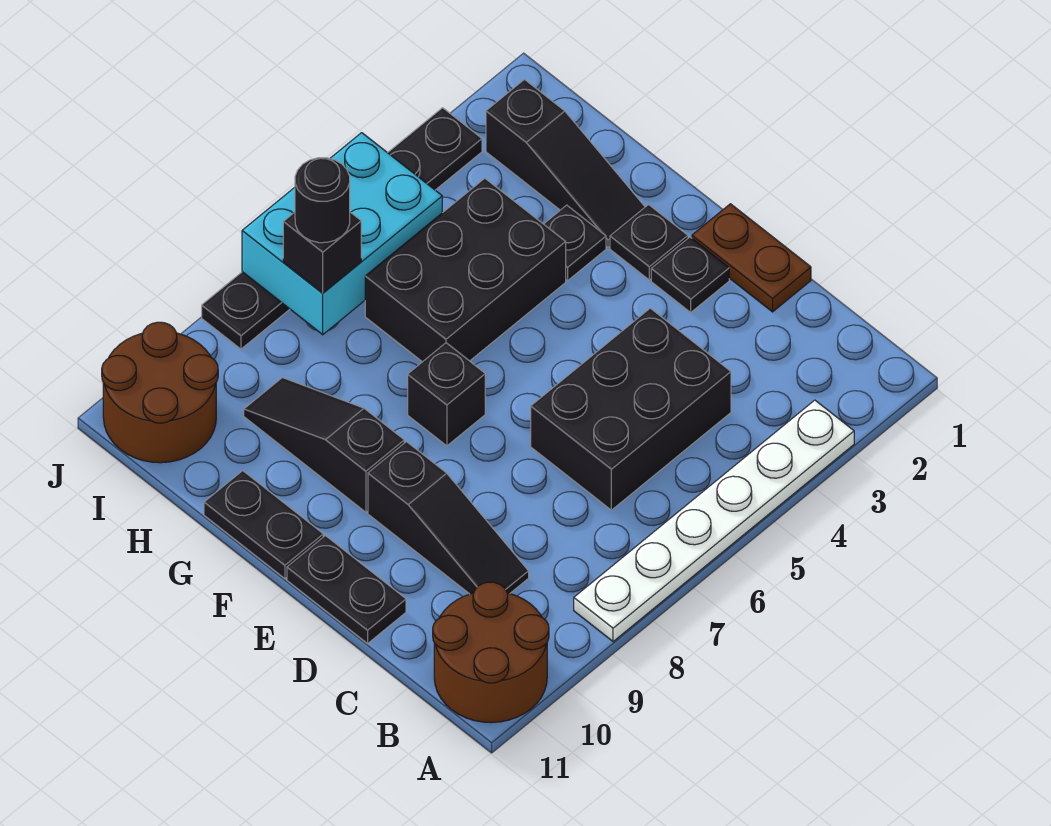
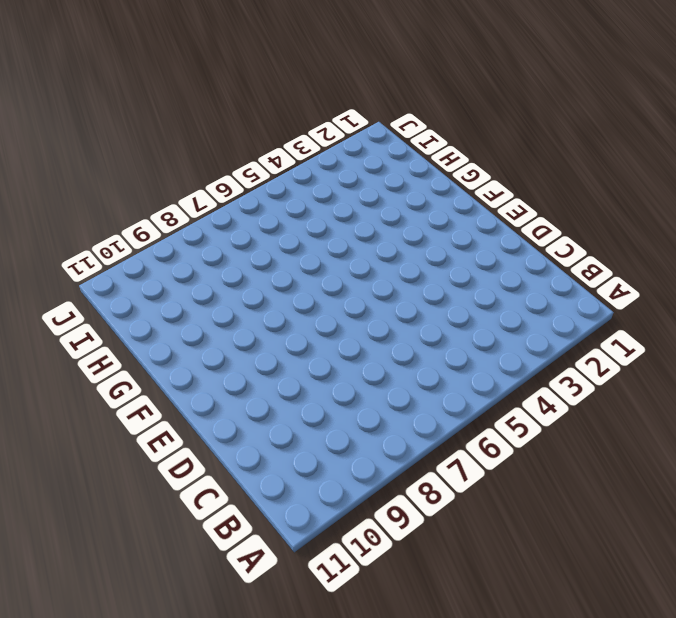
none -> white plate A3:A8 level 1
none -> brown round brick A10:B11 level 1
none -> black brick C4:D6 level 1

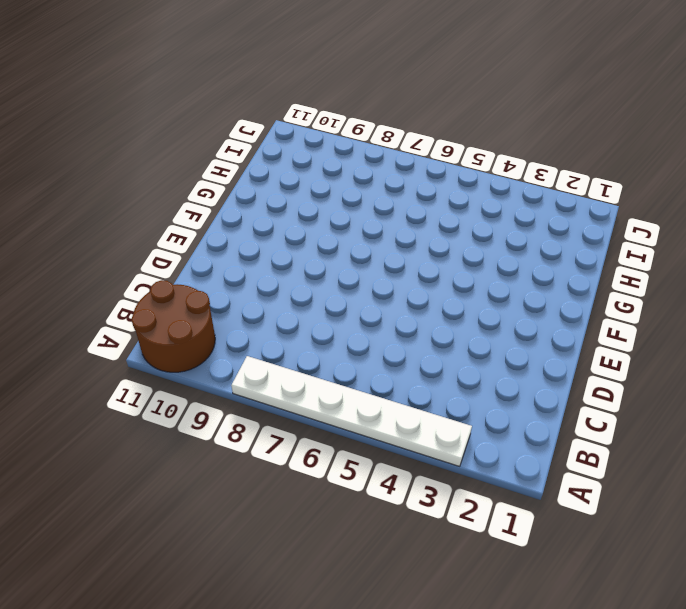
none -> black brick C4:D6 level 1
none -> black slope C9:E9 level 1 top E
none -> brown plate D1:E1 level 1

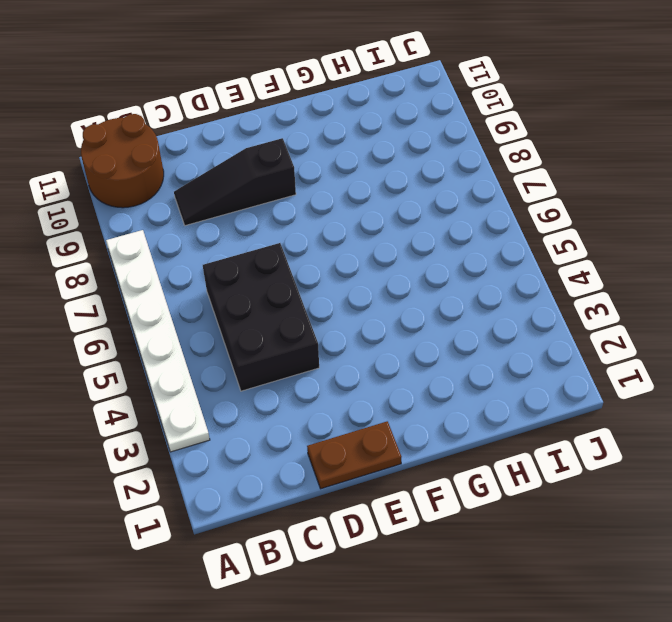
none -> black plate D11:E11 level 1
none -> black plate E2 level 1
none -> black plate F2 level 1

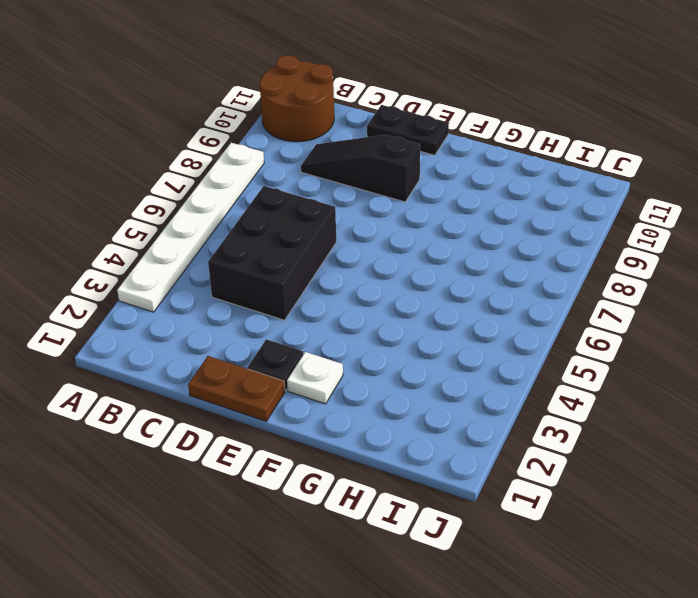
white plate F2 level 1 -> black plate F2 level 1
none -> black brick F7 level 1
none -> black slope F9:H9 level 1 top F
none -> black plate F11:G11 level 1

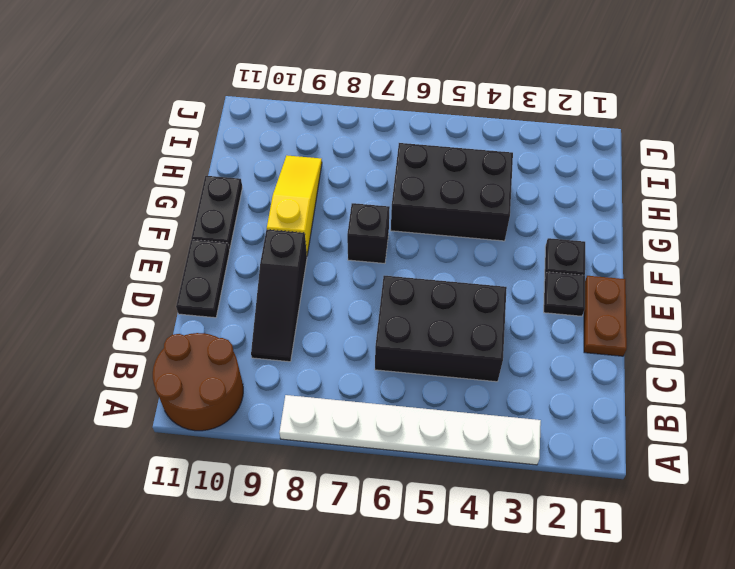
yellow slope F9:H9 level 1 top F -> black slope F9:H9 level 1 top F
none -> black slope G2:I2 level 1 top I
none -> black plate G3 level 1
none -> brown round brick I10:J11 level 1

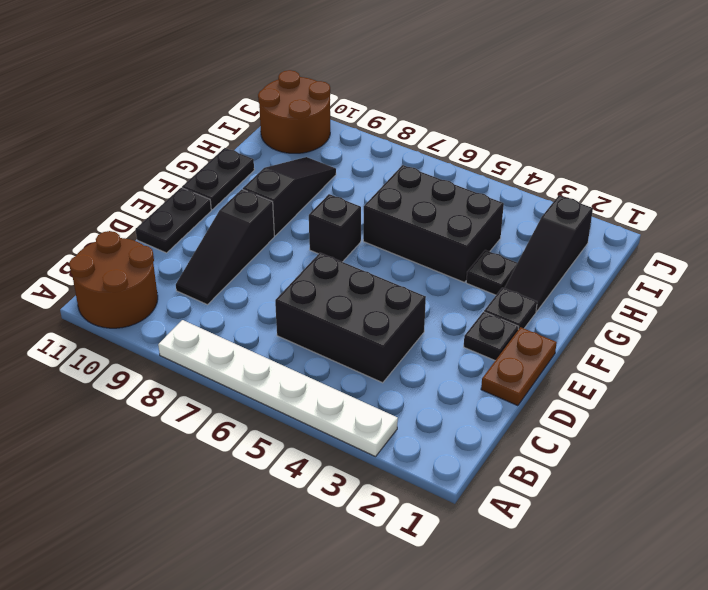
none -> black plate J3:J8 level 1
none -> cyan brick I5:J7 level 2
none -> black brick I7 level 3

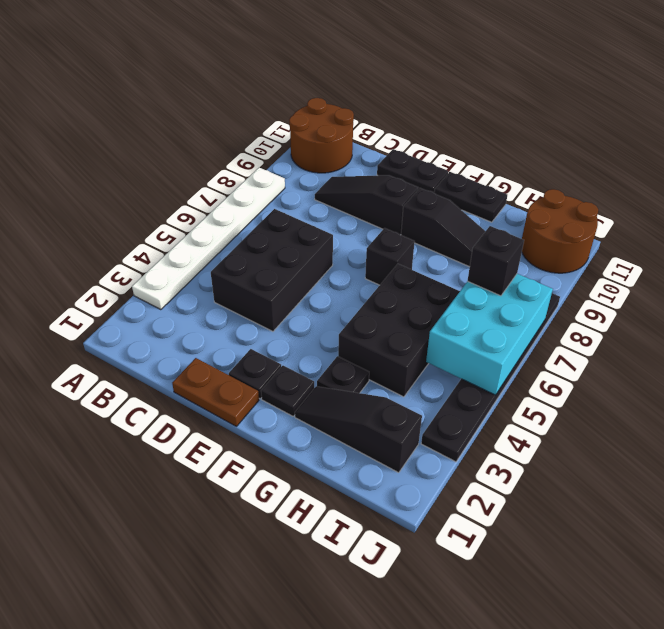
none -> black round brick I7 level 4

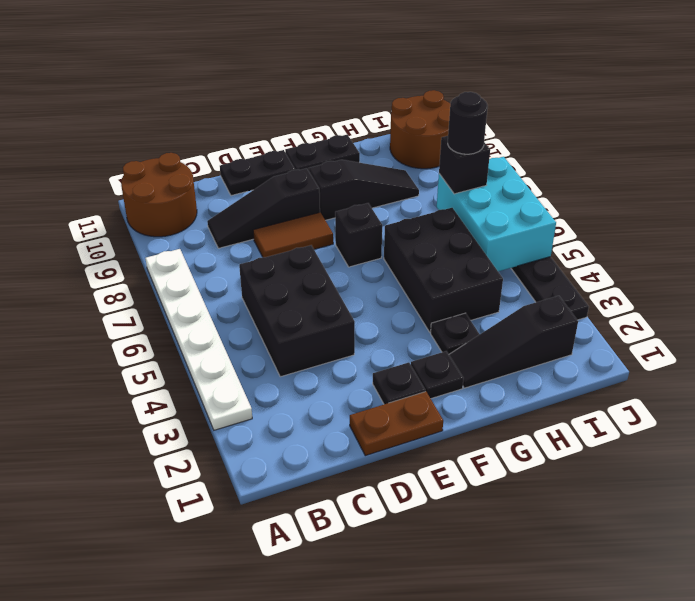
brown tile D8:E8 level 1 -> none

